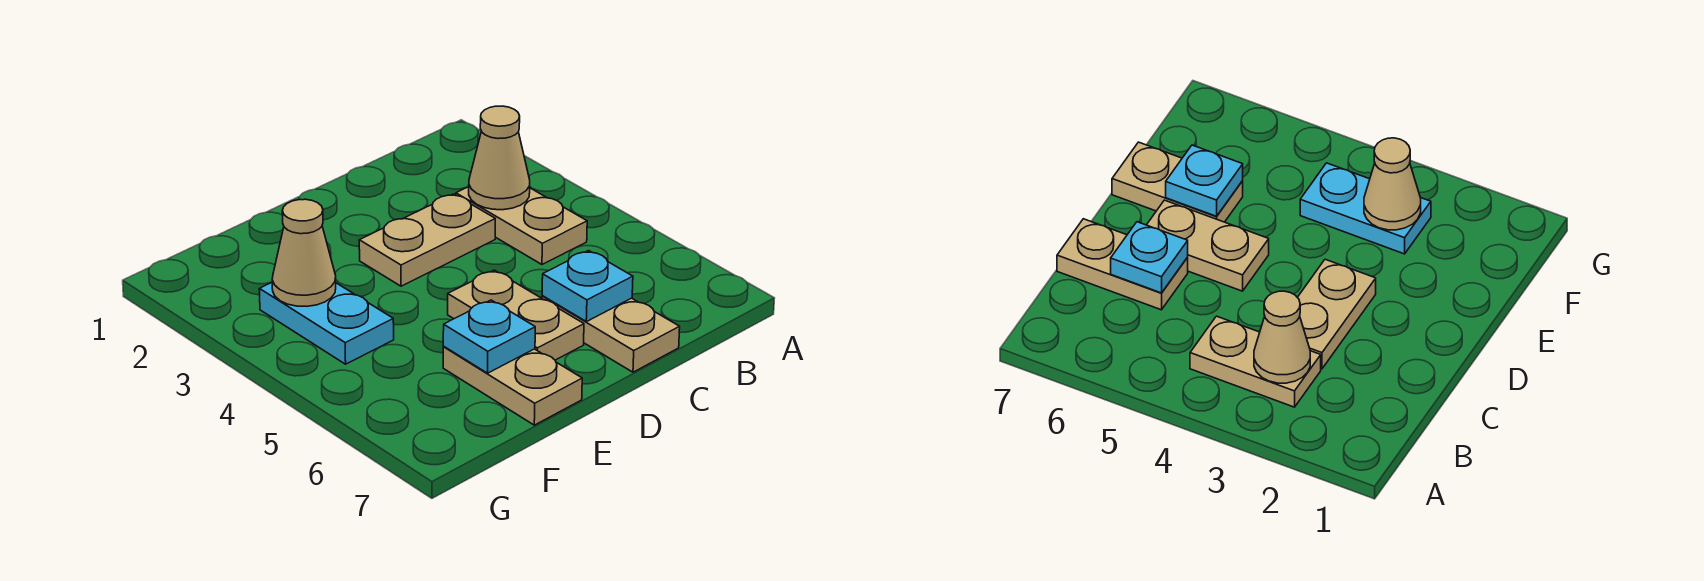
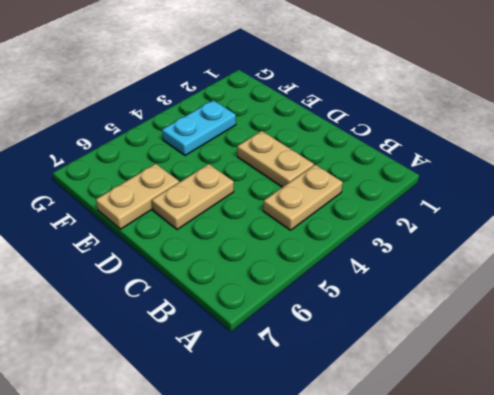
none -> tan plate C6:C7 level 1
none -> tan cone B3 level 2

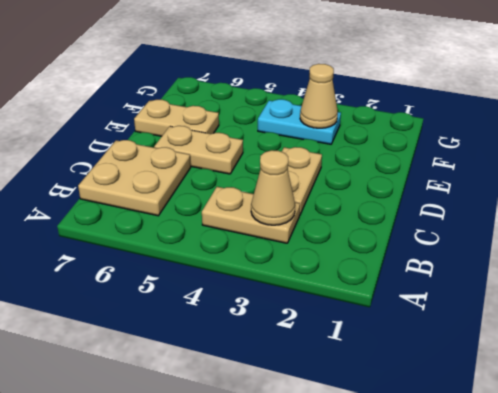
tan plate B6:C7 level 1 -> tan plate C6:C7 level 1
none -> cyan plate C6 level 2
none -> cyan plate E6 level 2

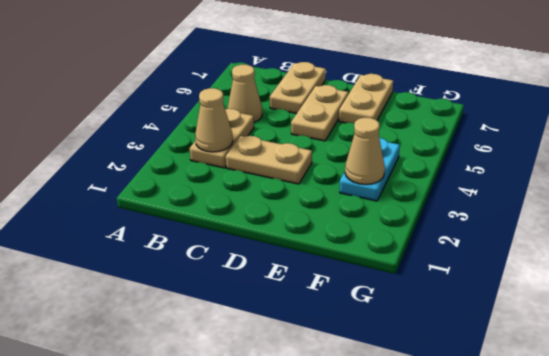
tan cone B5 level 1 -> none
none -> cyan plate C6 level 2
none -> cyan plate E6 level 2

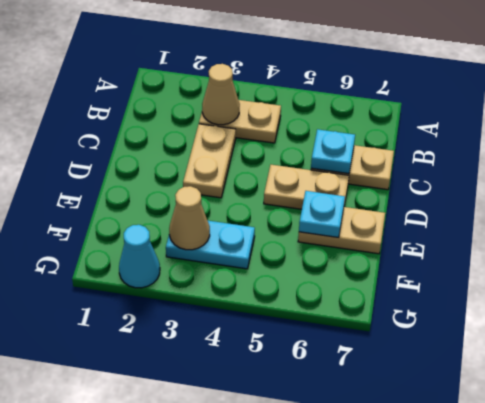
cyan cone G2 level 1 -> none

